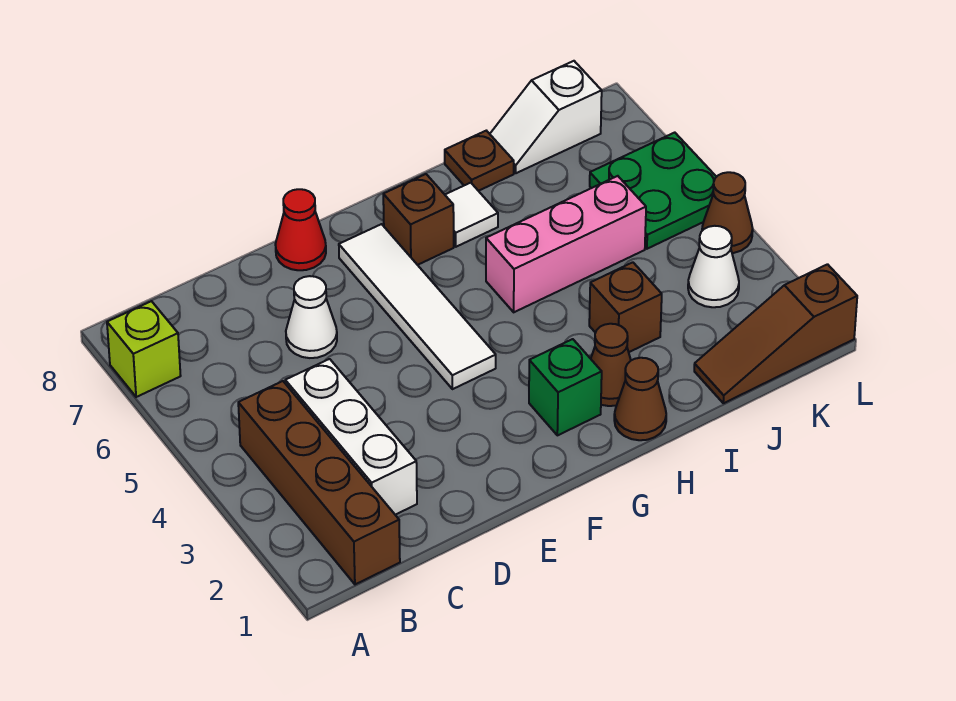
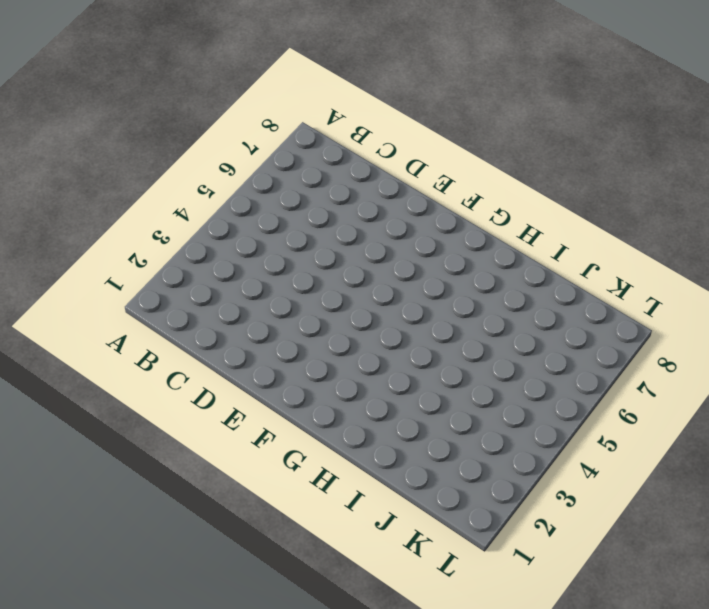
none -> lime brick A7 level 1
none -> brown brick B1:B4 level 1
none -> white brick C2:C4 level 1

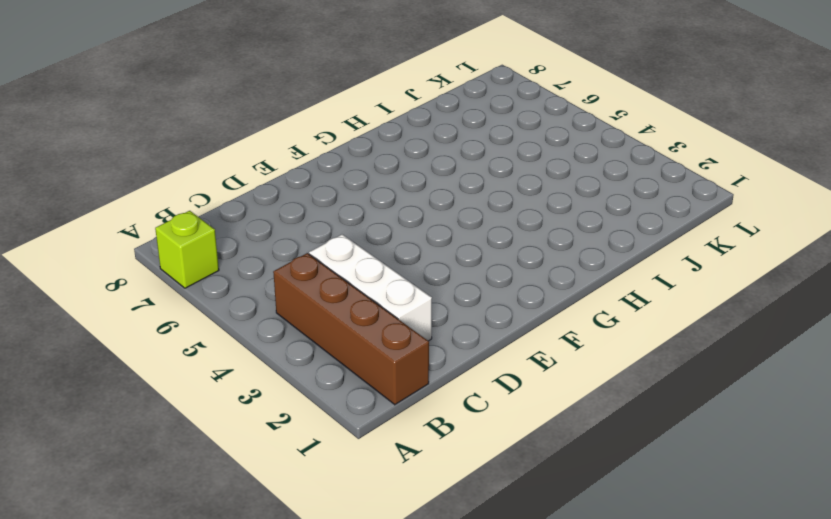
none -> white cone D6 level 1
none -> red cone E8 level 1
none -> white tile F4:F7 level 1

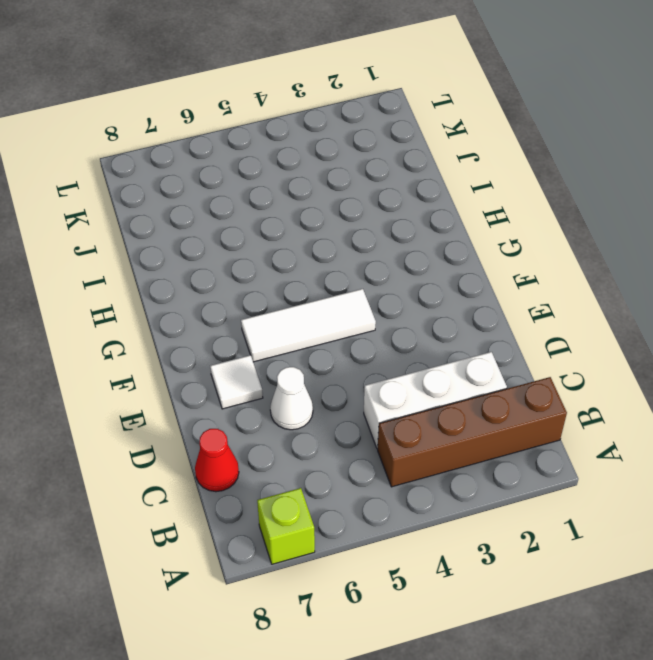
red cone C8 level 1 -> red cone E8 level 1
white tile E7 level 1 -> white tile H7 level 1
white tile F4:F6 level 1 -> white tile F4:F7 level 1
none -> green brick G2 level 1
none -> brown brick G7 level 1
none -> brown cone H1 level 1

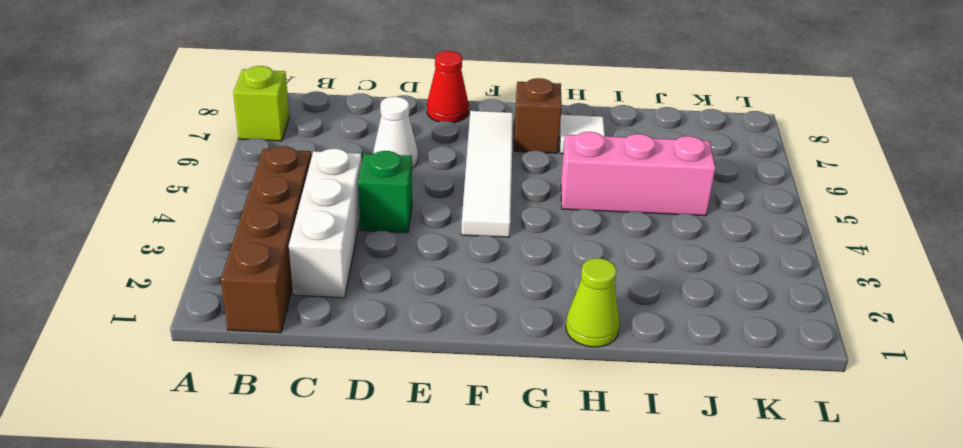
green brick D4 level 1 -> green brick G2 level 1
lime cone H1 level 1 -> brown cone H1 level 1
none -> brown cone H2 level 1
none -> brown brick I3 level 1
none -> brown plate I8 level 1

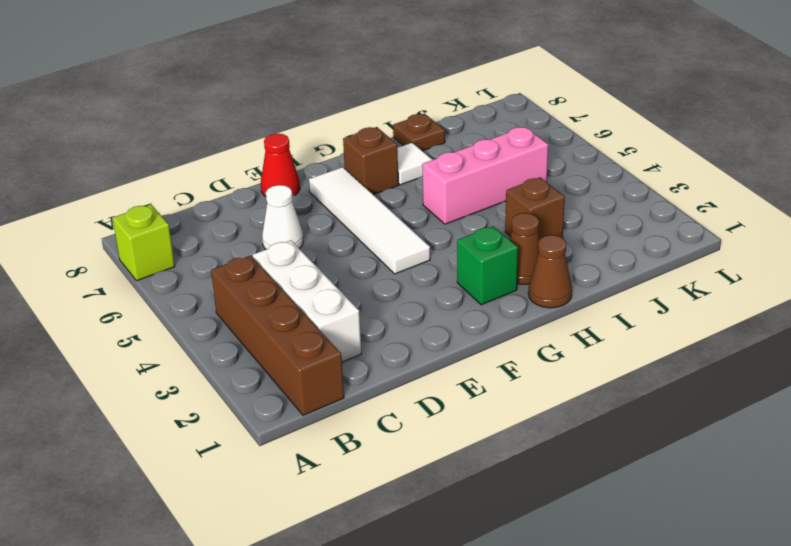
none -> brown slope J1:L1 level 1 top L
none -> white slope J8:K8 level 1 top K
none -> white cone K3 level 1

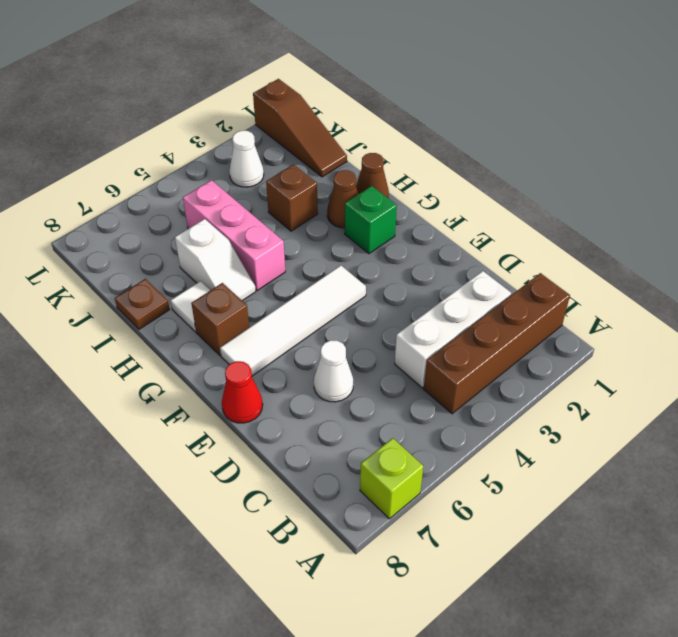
white slope H6:I6 level 1 top I -> white slope J8:K8 level 1 top K
none -> green plate K5:L6 level 1
none -> brown cone L4 level 1

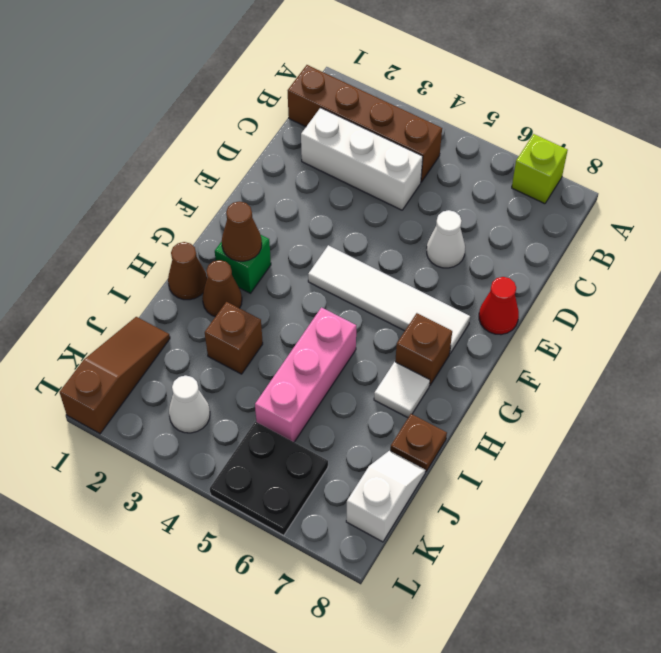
brown cone G2 level 2 -> brown cone L4 level 1
black plate K5:L6 level 1 -> green plate K5:L6 level 1

